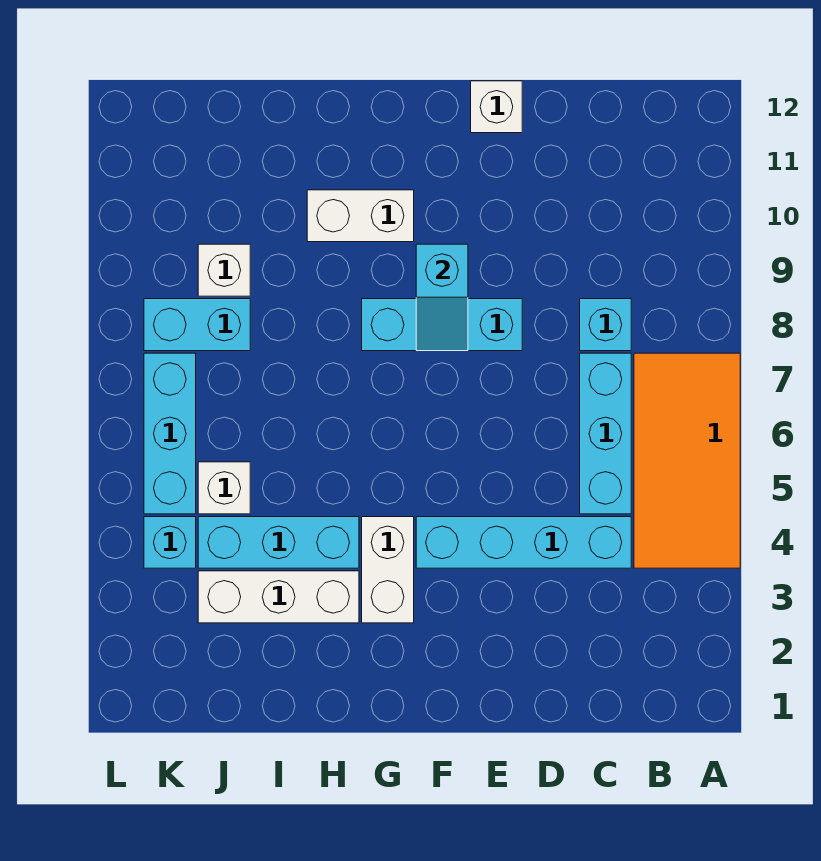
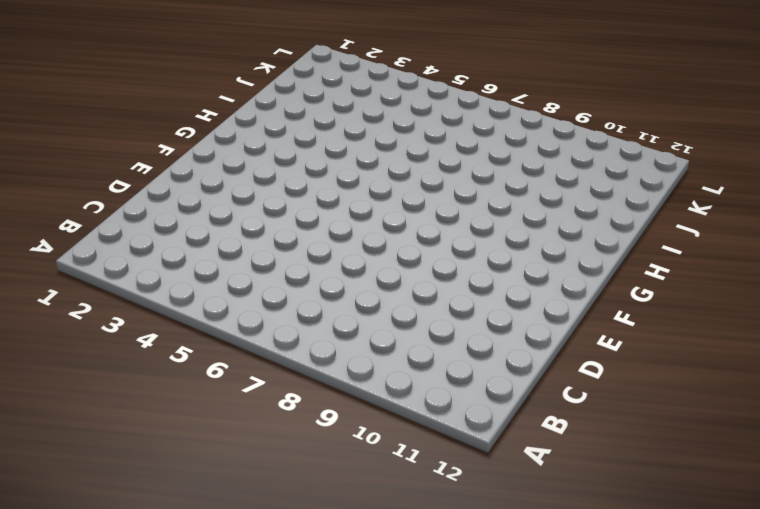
none -> orange tile A4:B7 level 1
none -> cyan brick C4:F4 level 1
none -> cyan brick C5:C7 level 1

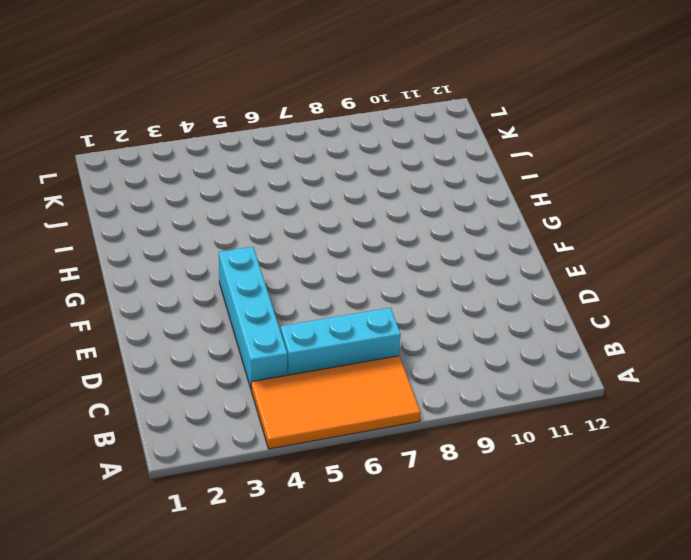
none -> cyan brick C8 level 1
none -> cyan brick E8:G8 level 1
none -> white brick E12 level 1

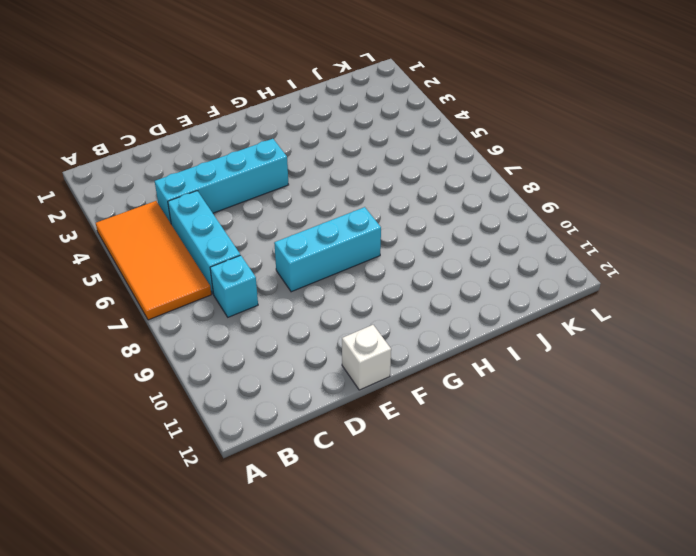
none -> white brick G3:G4 level 1
none -> white brick G10:H10 level 1
none -> white brick H3:J3 level 1

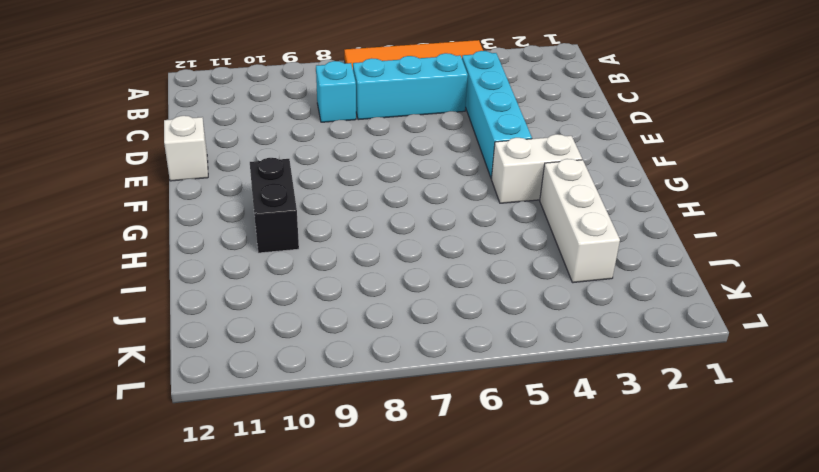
black brick G10:H10 level 1 -> white brick G10:H10 level 1
none -> cyan brick E8:G8 level 1
none -> cyan brick H4:J4 level 1
none -> white brick J5 level 1

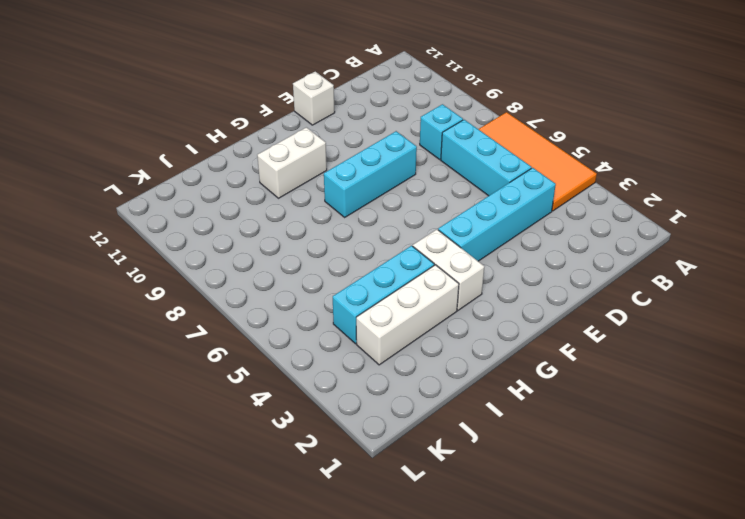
none -> white brick J5 level 1
none -> cyan brick J8:K8 level 1
none -> white brick J9 level 1

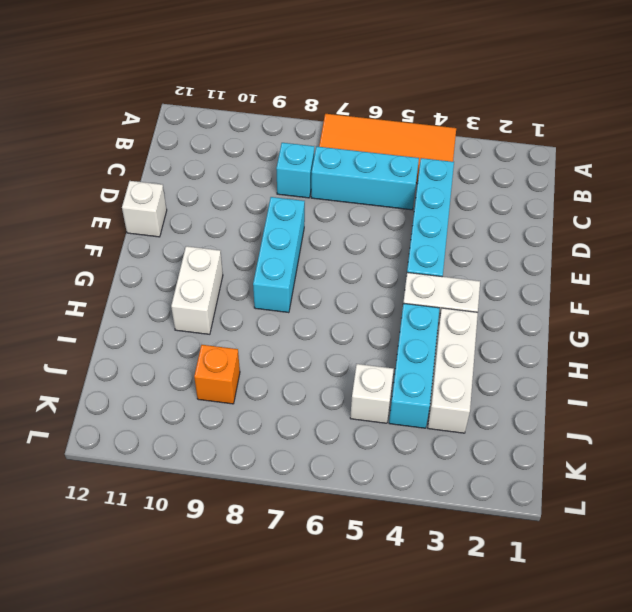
orange brick J9 level 1 -> white brick J9 level 1
none -> cyan brick J8:K8 level 1
none -> cyan brick K4 level 1
none -> cyan brick K5:K7 level 1

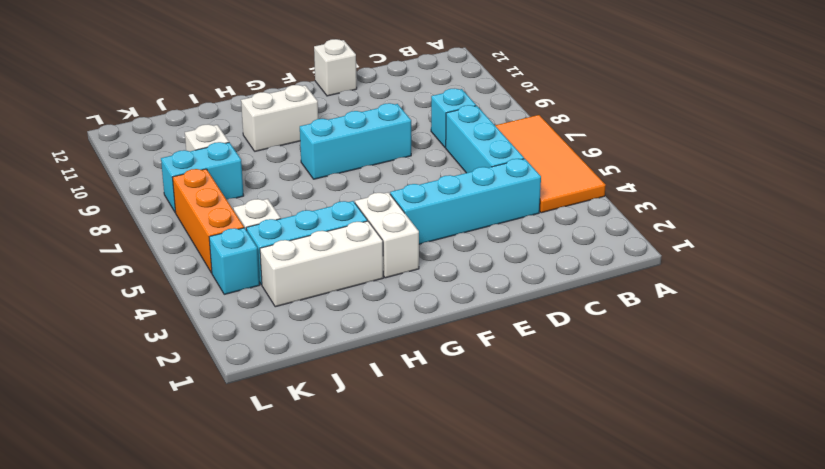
orange brick K5:K7 level 1 -> cyan brick K5:K7 level 1
none -> cyan slope F8:F9 level 2 top 9

